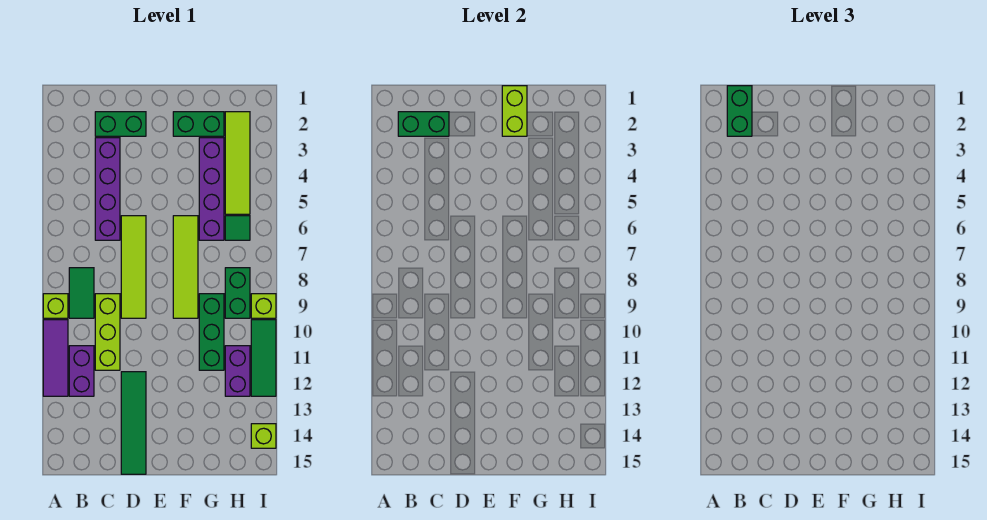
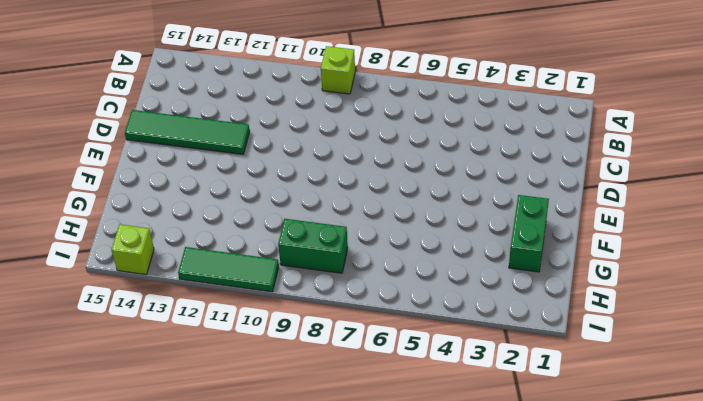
none -> purple tile A10:A12 level 1
none -> green tile B8:B9 level 1
none -> purple brick B11:B12 level 1

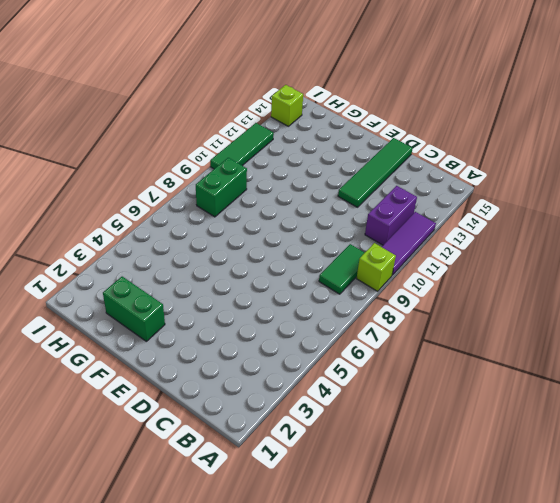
none -> green brick C2:D2 level 1
none -> purple brick C3:C6 level 1
none -> lime brick C9:C11 level 1

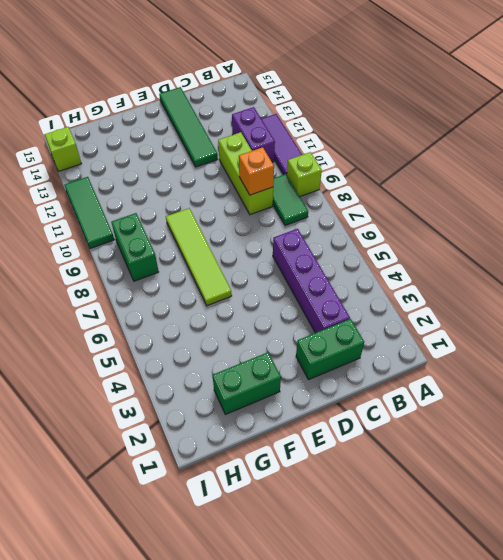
orange brick C9 level 2 -> none
none -> lime tile D6:D9 level 1
none -> purple brick G3:G6 level 1
none -> green brick G9:G11 level 1

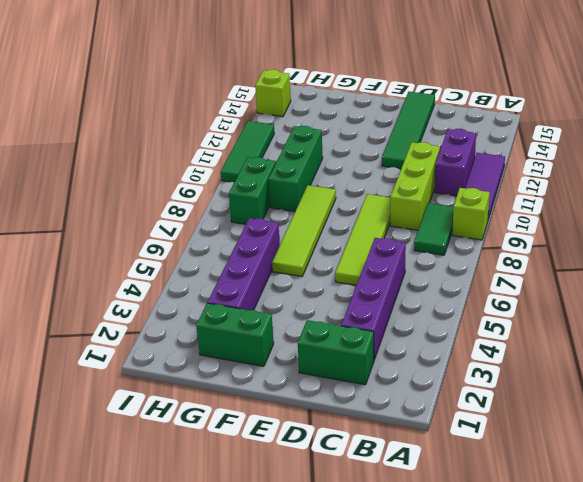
none -> lime tile H2:H5 level 1
none -> green tile H6 level 1
none -> purple brick H11:H12 level 1

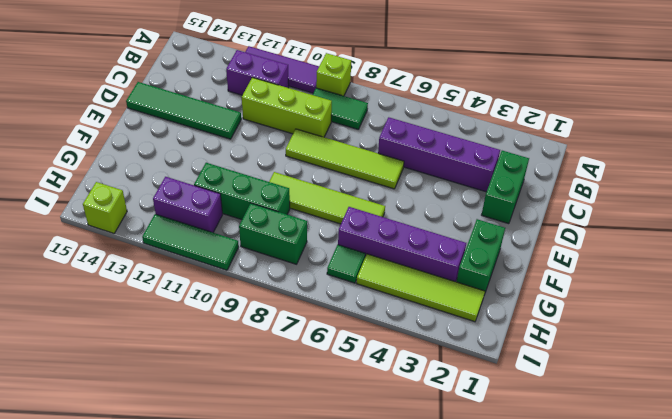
none -> lime brick I9 level 1
none -> green brick B2:C2 level 2
none -> lime brick F1:F2 level 2

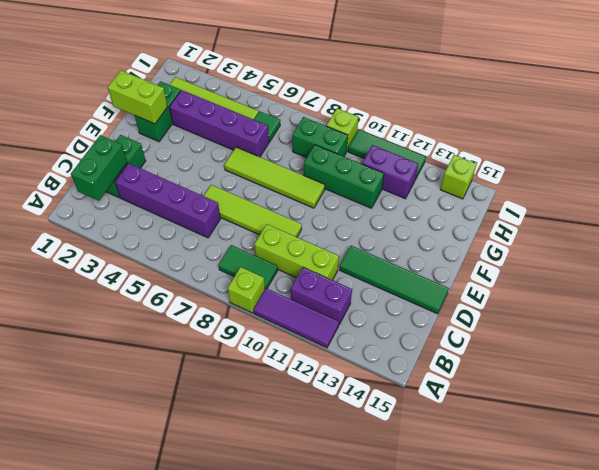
none -> green brick B1:B2 level 3

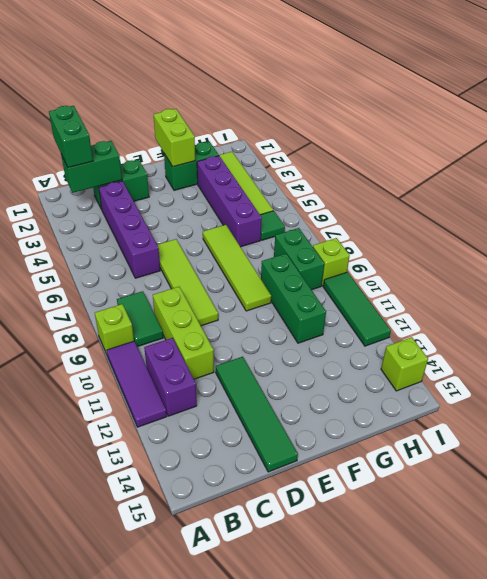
none -> purple brick H11:H12 level 1

